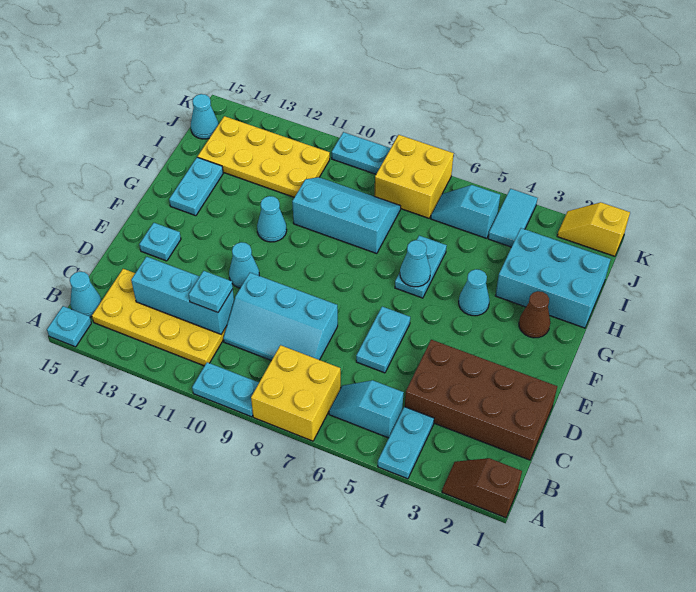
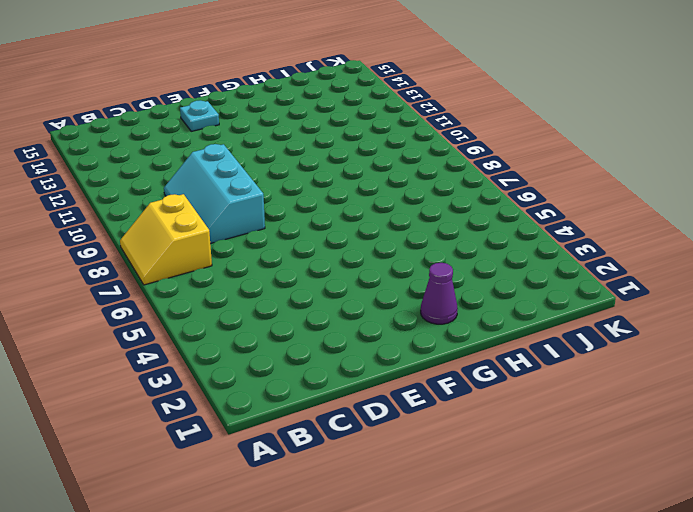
yellow slope A7:B8 level 1 top B -> yellow brick A7:B8 level 1
purple cone G2 level 1 -> brown cone G2 level 1
none -> brown slope A1:A2 level 1 top 1
none -> cyan plate A4:B4 level 1
none -> cyan plate A9:A10 level 1
none -> cyan plate A15 level 1

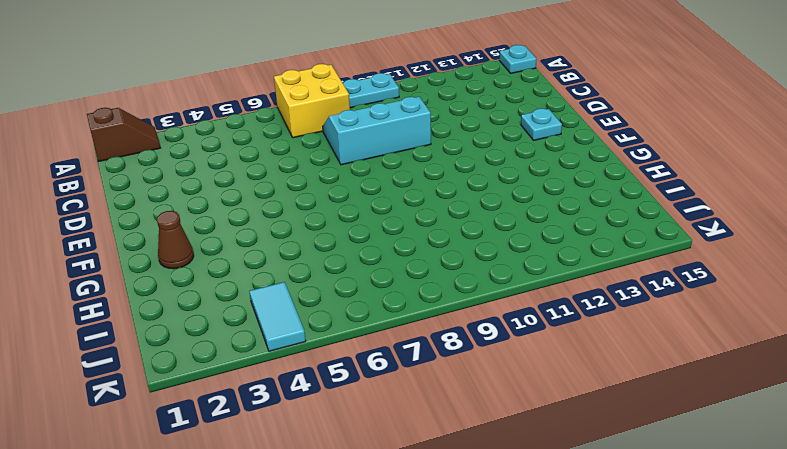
none -> cyan plate A4:B4 level 1
none -> cyan slope B5:B6 level 1 top 5
none -> yellow plate B11:C14 level 1
none -> cyan cone B15 level 1

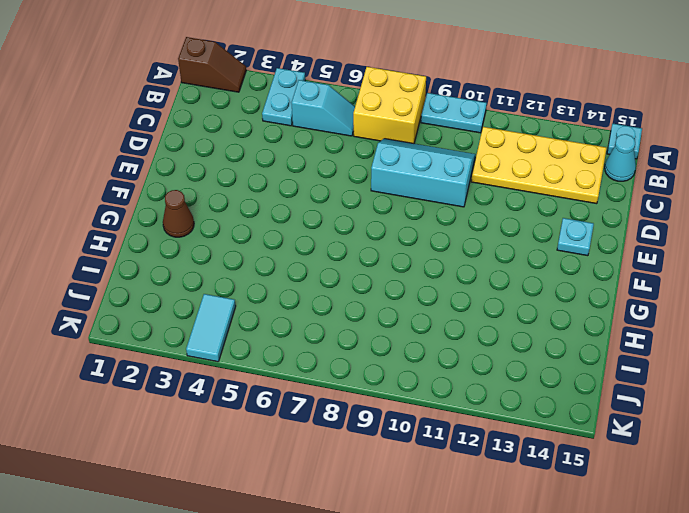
none -> brown brick C1:D4 level 1
none -> cyan plate D6:E6 level 1
none -> cyan cone E11 level 1
none -> cyan cone G4 level 1

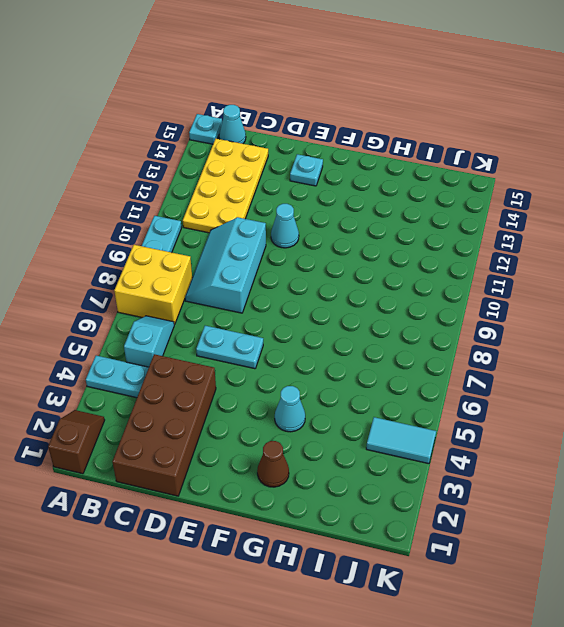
none -> cyan plate G6:H6 level 1
none -> cyan cone G11 level 1
none -> cyan plate G14:H14 level 1
none -> cyan brick H1:I3 level 1

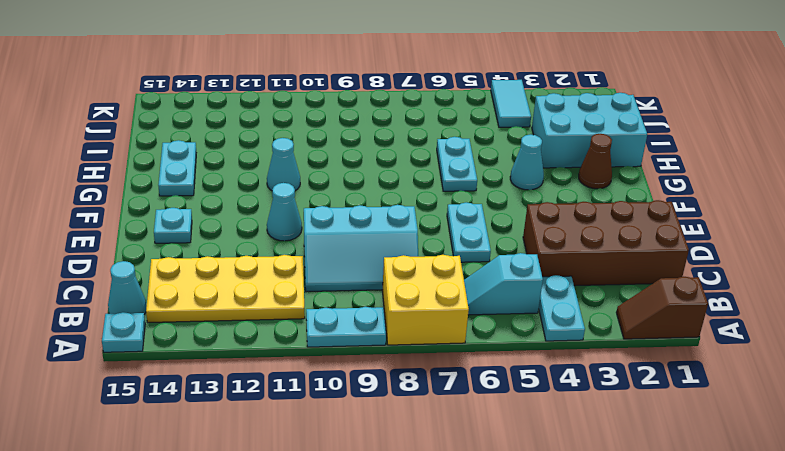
none -> cyan slope H8:I10 level 1 top H
none -> yellow plate I11:J14 level 1
none -> cyan slope J5:J6 level 1 top 5
none -> yellow brick J7:K8 level 1

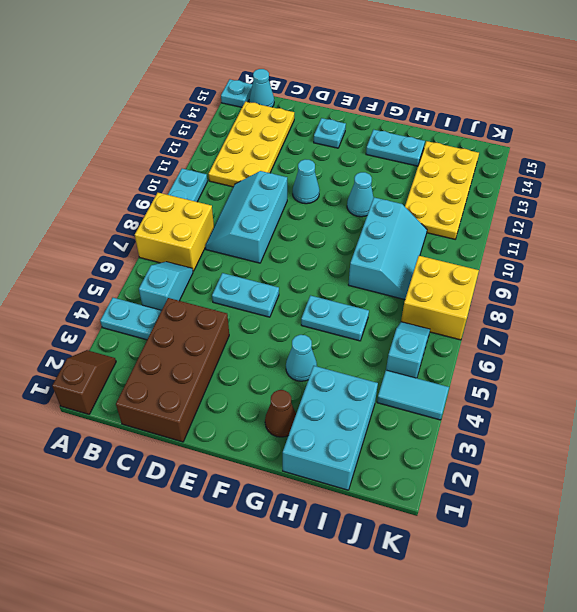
none -> cyan cone J15 level 1
none -> yellow slope K1:K2 level 1 top 1
none -> cyan plate K9:K10 level 1
none -> cyan brick C11:C13 level 2

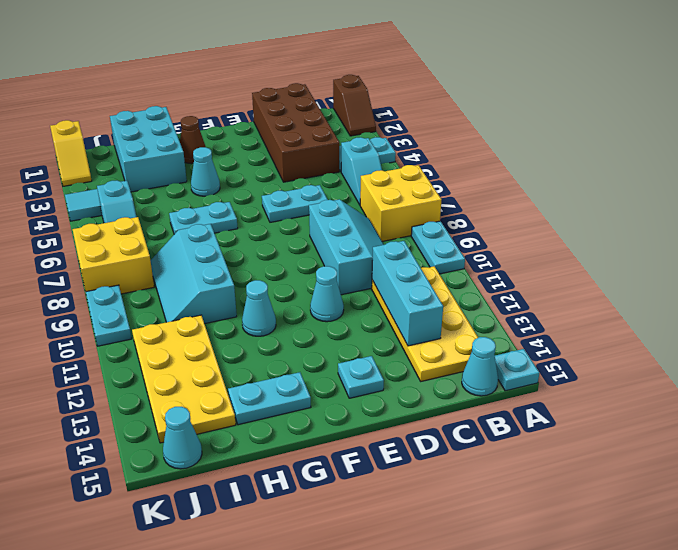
none -> cyan cone G6 level 2
none -> cyan plate C11 level 3

